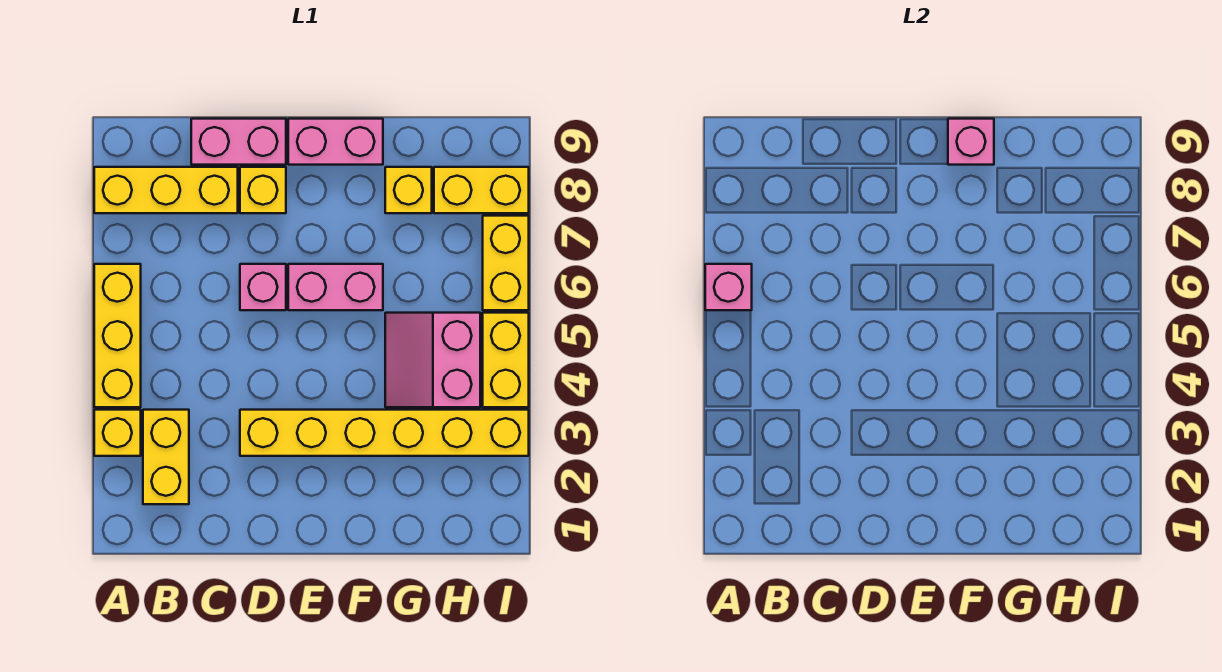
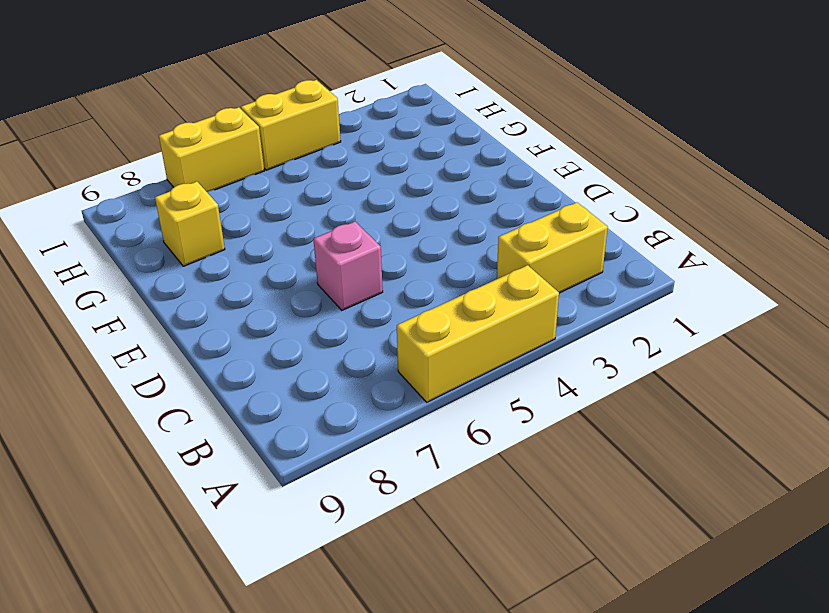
none -> yellow brick A3 level 1
none -> yellow brick A8:C8 level 1
none -> pink brick C9:D9 level 1

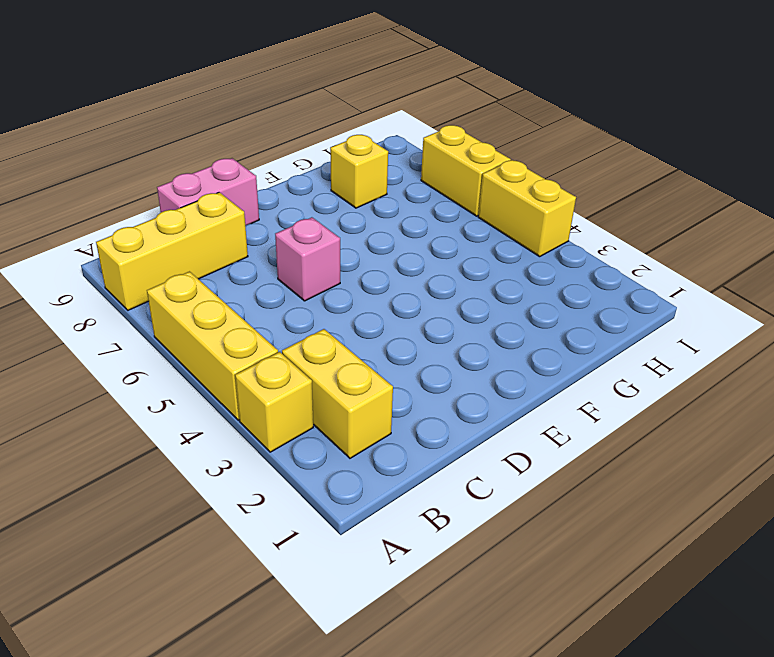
none -> yellow brick D3:I3 level 1
none -> yellow brick D8 level 1
none -> pink brick E6:F6 level 1

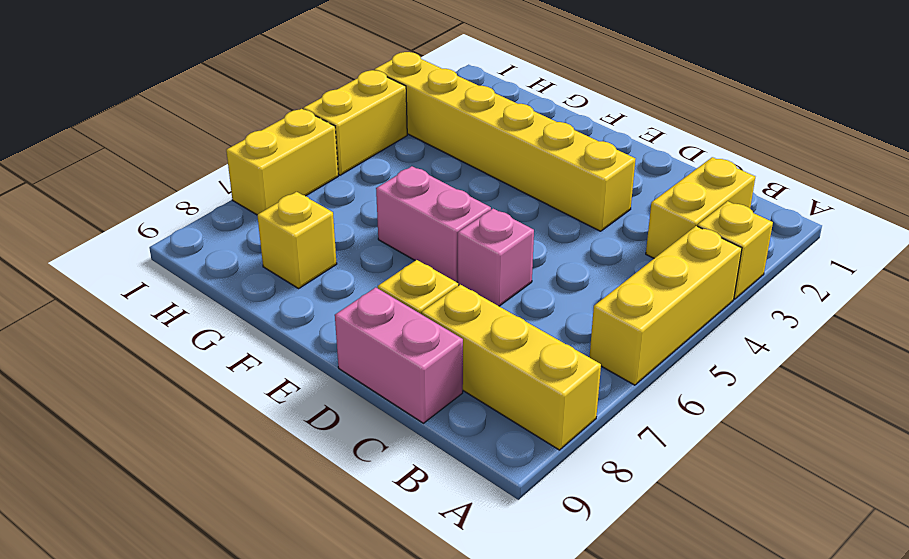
none -> pink brick E9:F9 level 1
none -> pink slope G4:H5 level 1 top H
none -> yellow brick H8:I8 level 1

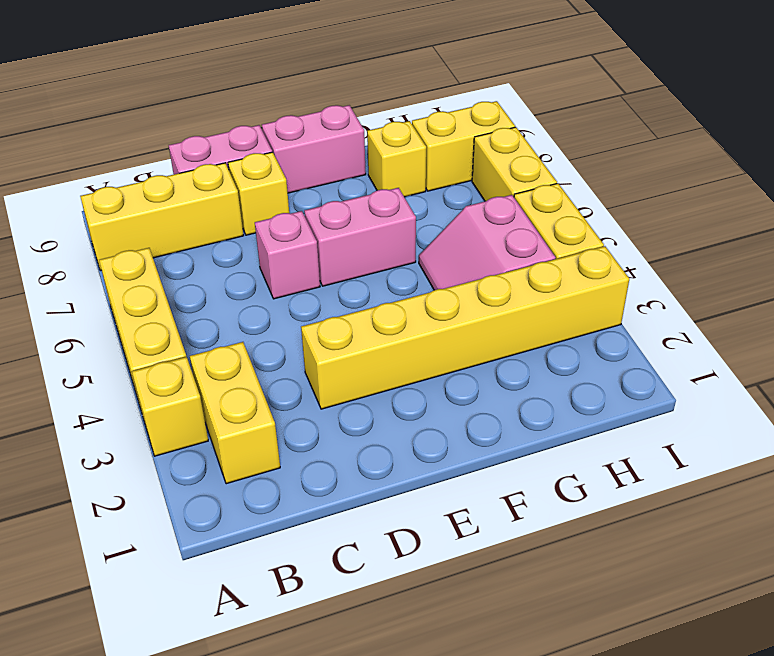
none -> pink brick A6 level 2
none -> pink brick F9 level 2

